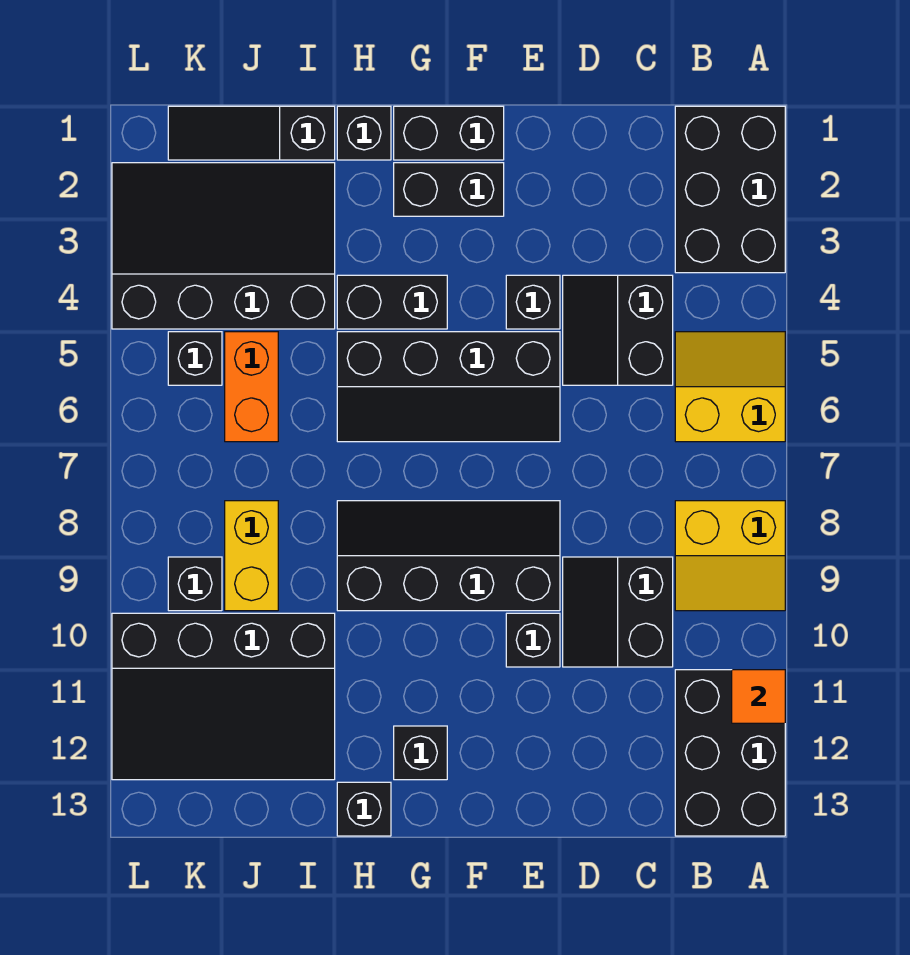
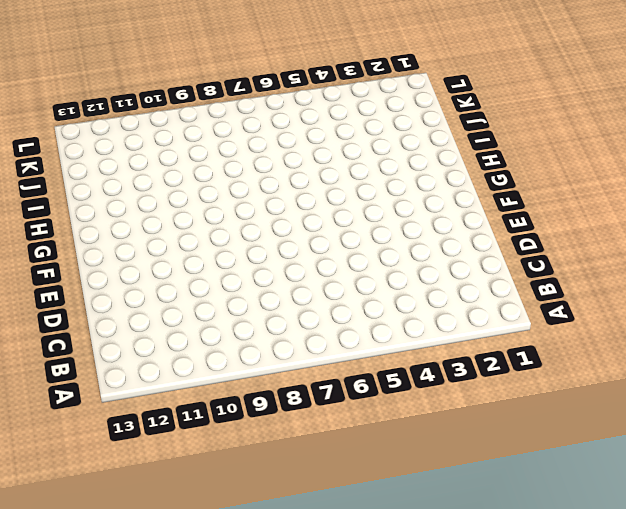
none -> black brick A1:B3 level 1
none -> yellow slope A5:B6 level 1 top 6
none -> yellow slope A8:B9 level 1 top 8

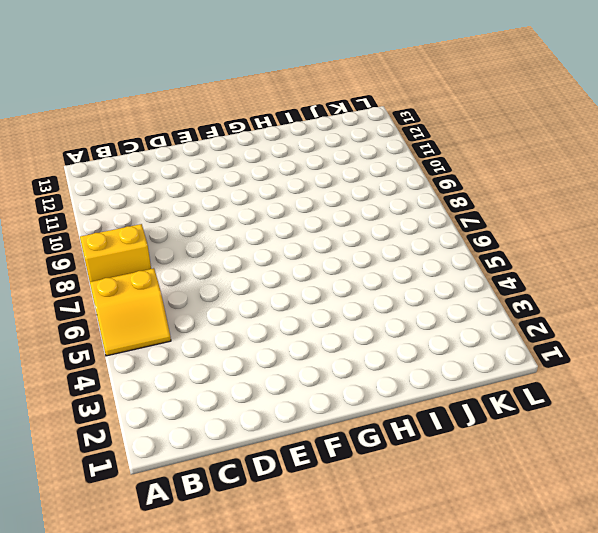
none -> black brick A1:B3 level 1
none -> black brick A11:B13 level 1
none -> black slope C4:D5 level 1 top C

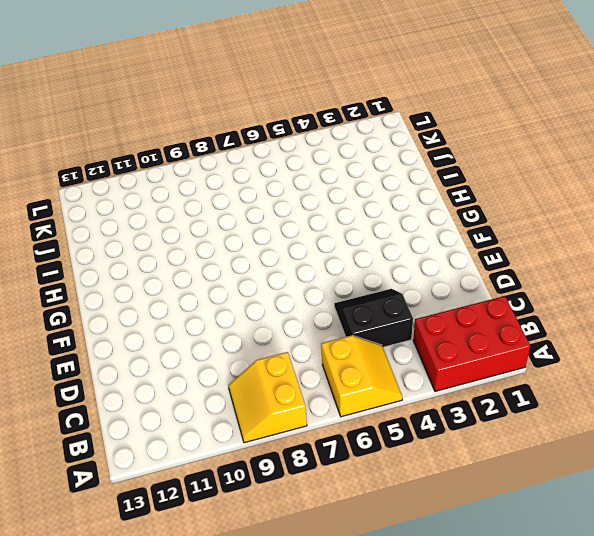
red brick A1:B3 level 1 -> black brick A1:B3 level 1
none -> black brick A11:B13 level 1
none -> black slope C9:D10 level 1 top C
none -> black brick E4 level 1

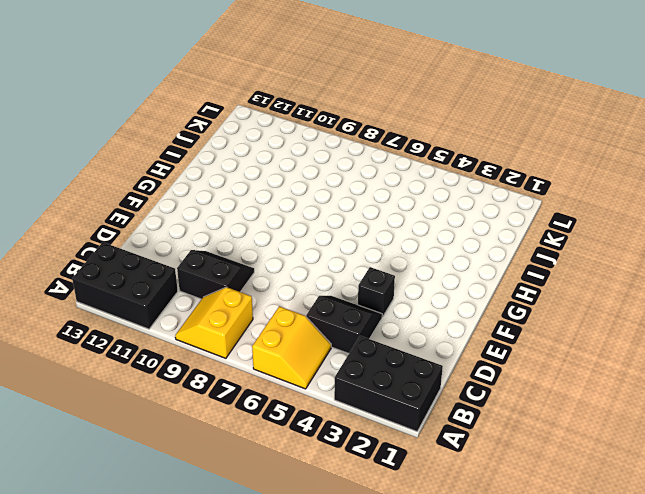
none -> black slope E5:H6 level 1 top 5
none -> black slope E8:H9 level 1 top 9
none -> black brick E10 level 1

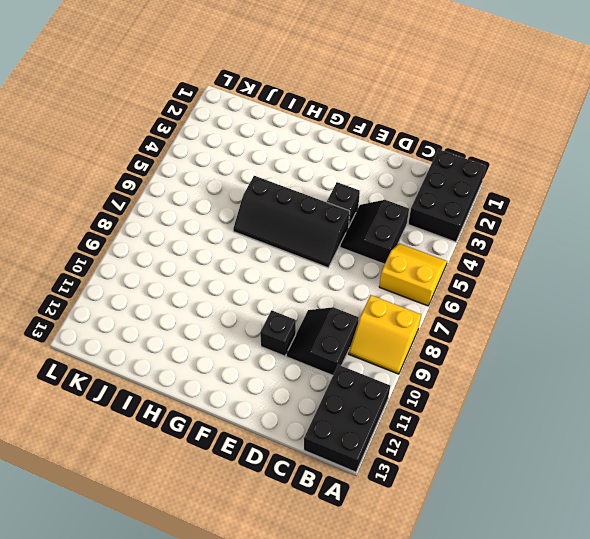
none -> black slope E8:H9 level 1 top 9
none -> black brick F1:G1 level 1
none -> black brick F2:G2 level 1

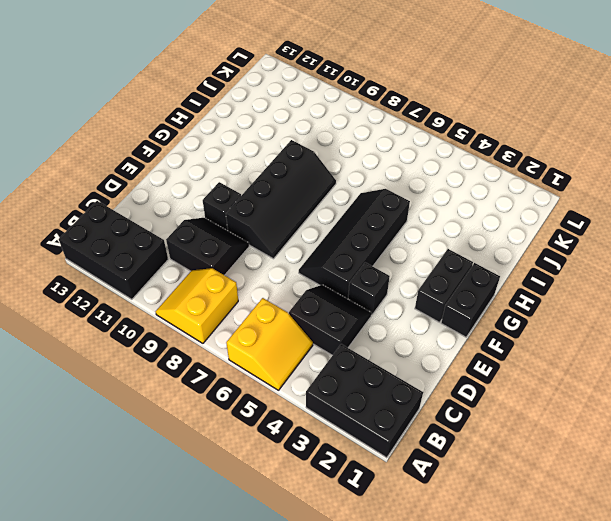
none -> black brick G4:H4 level 1
none -> black brick G12 level 1
none -> black brick H1 level 1

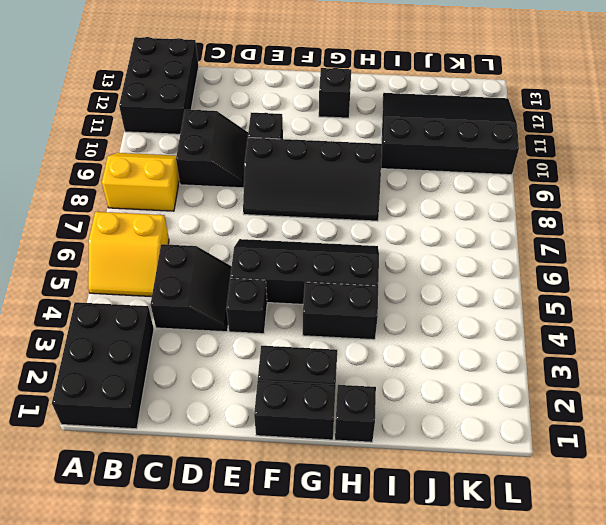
none -> black brick H13 level 1
none -> black slope I1:K1 level 1 top I
none -> black slope I2:L4 level 1 top 4

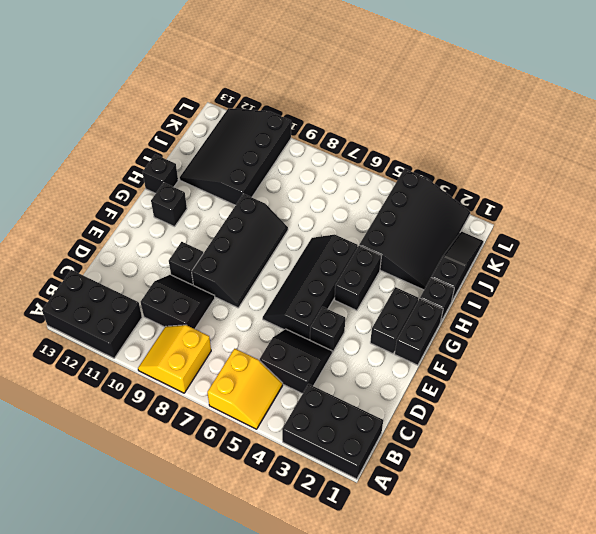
none -> orange brick J5:J6 level 1
none -> yellow brick J8:J9 level 1
none -> black brick K5 level 1

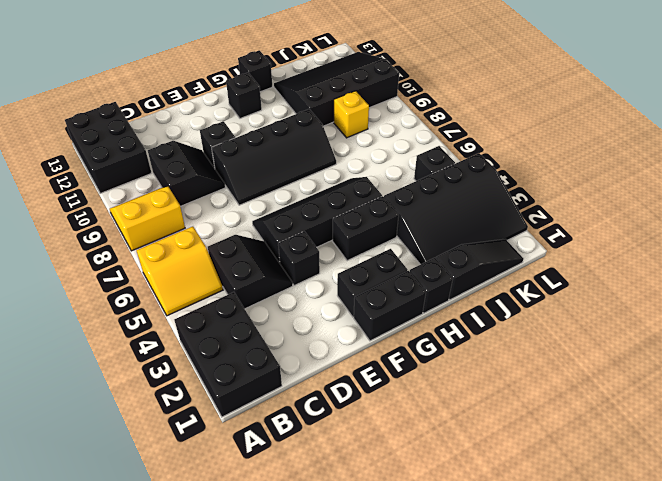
yellow brick J9 level 1 -> yellow brick J8:J9 level 1
none -> orange brick J5:J6 level 1
none -> black brick K9 level 1
none -> orange tile A11 level 2

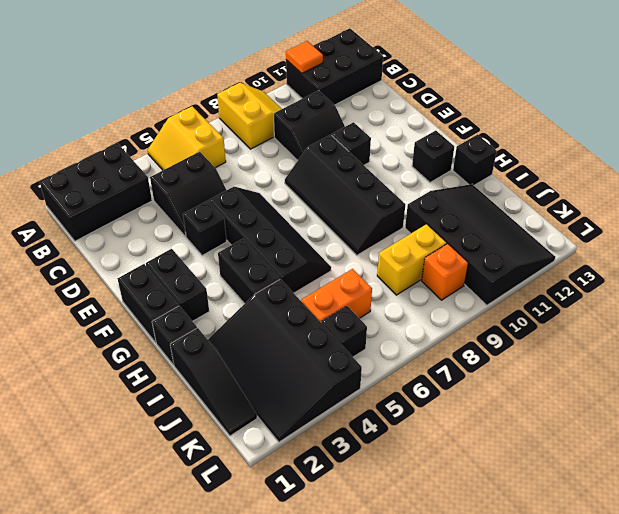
orange brick K9 level 1 -> black brick K9 level 1

